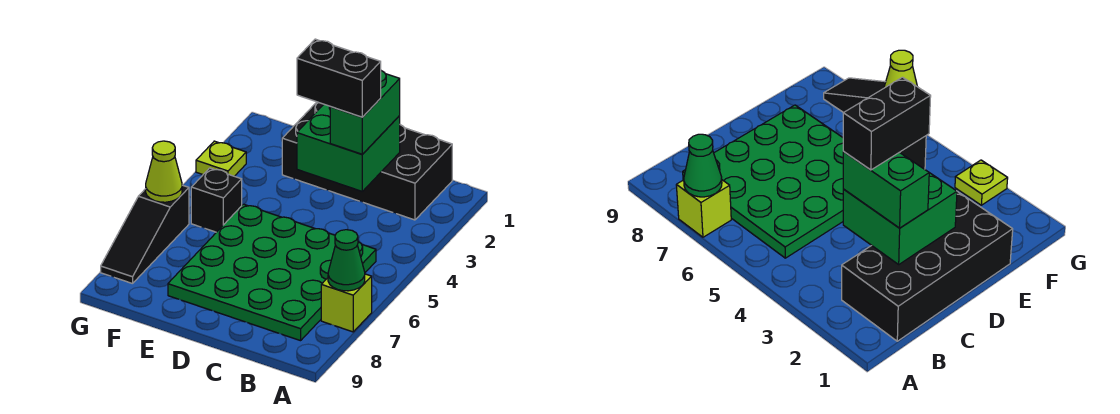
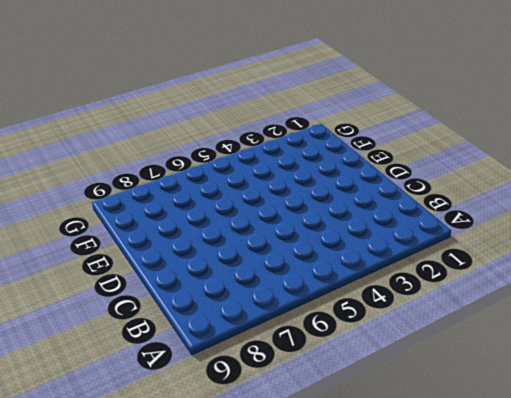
none -> lime brick A7 level 1
none -> black brick B1:E2 level 1

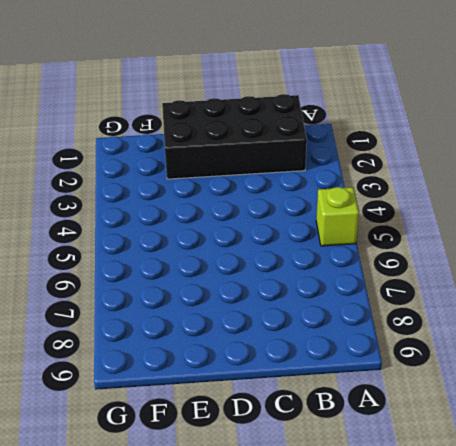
lime brick A5 level 1 -> lime brick A7 level 1
none -> green plate B5:E8 level 1
none -> black brick F5 level 1

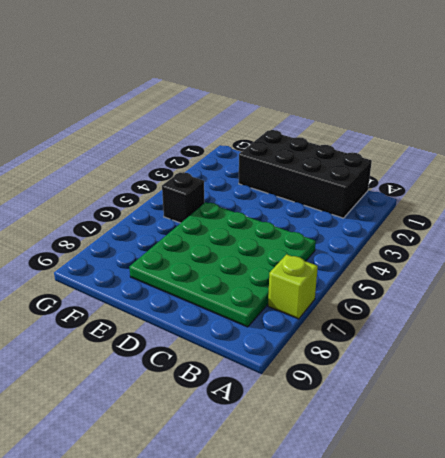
none -> lime plate G3 level 1
none -> black slope G6:G8 level 1 top 6

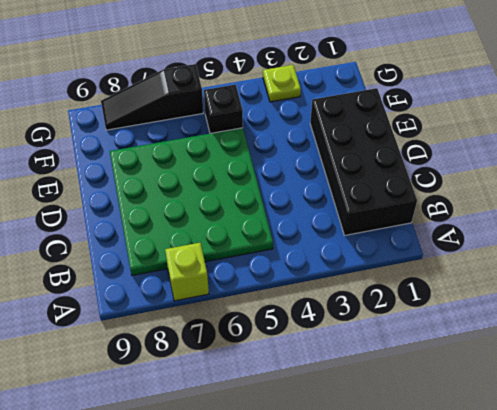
none -> green cone A7 level 2
none -> green brick C2:D3 level 2

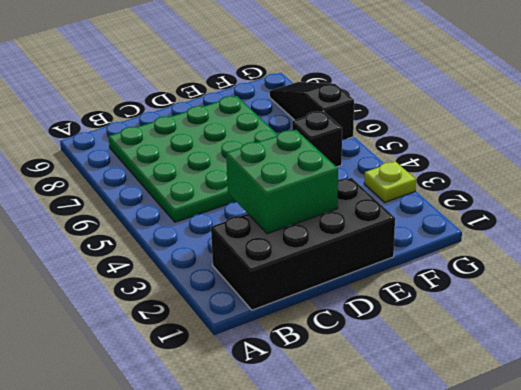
none -> lime brick A7 level 1
none -> green cone A7 level 2

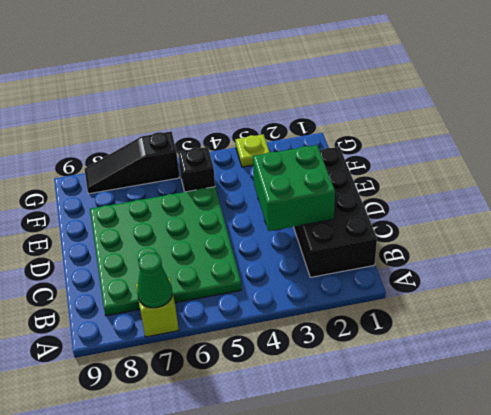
none -> lime cone G6 level 2
none -> green brick C2:C3 level 3

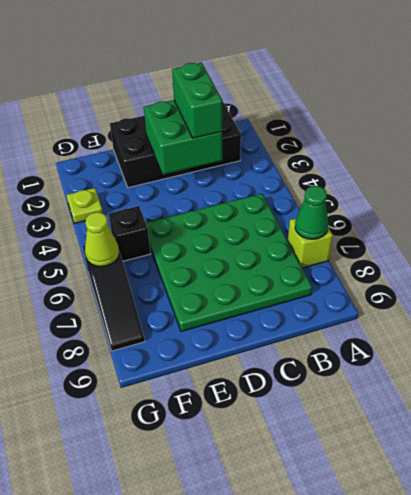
none -> black brick C3:D3 level 4

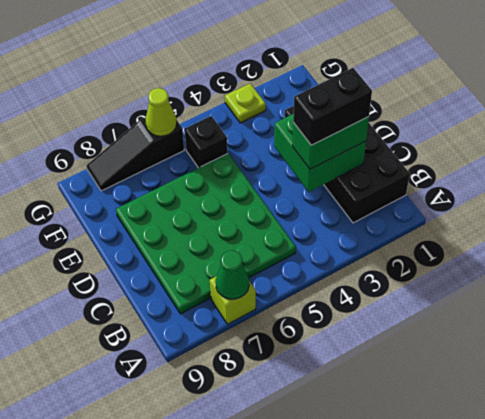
black brick C2:C3 level 4 -> black brick C3:D3 level 4

